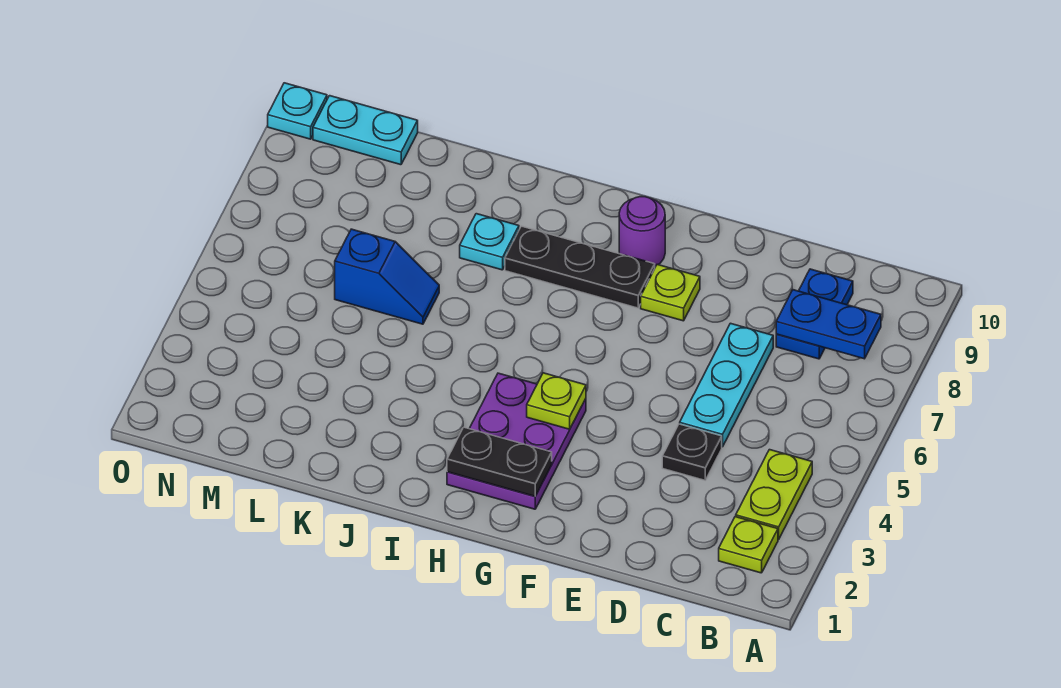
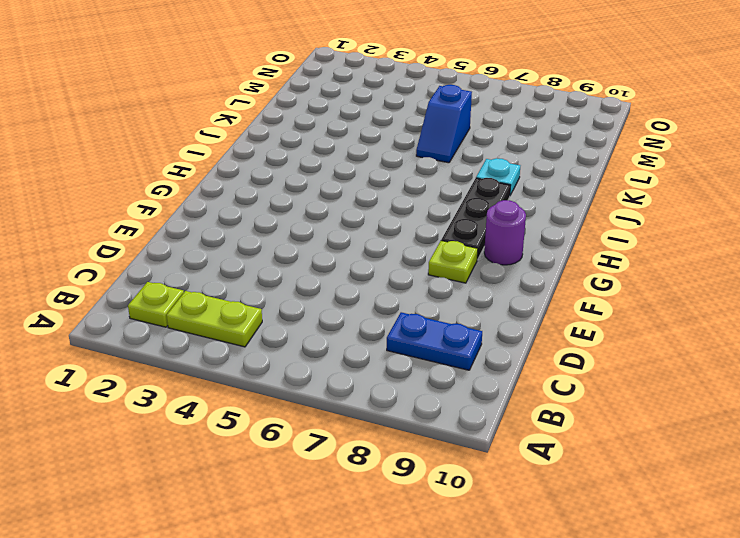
none -> black plate D4 level 1
none -> cyan plate D5:D7 level 1
none -> purple plate G2:H4 level 1

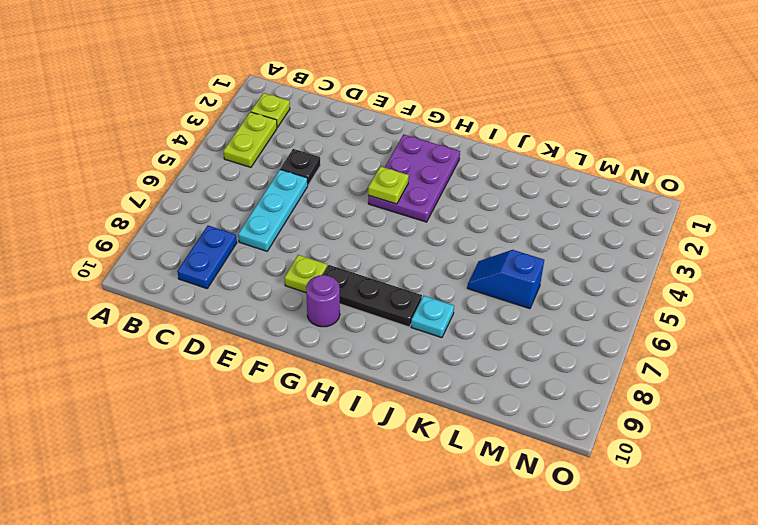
none -> cyan plate M10:N10 level 1
none -> cyan plate O10 level 1
none -> blue plate B8:C8 level 2

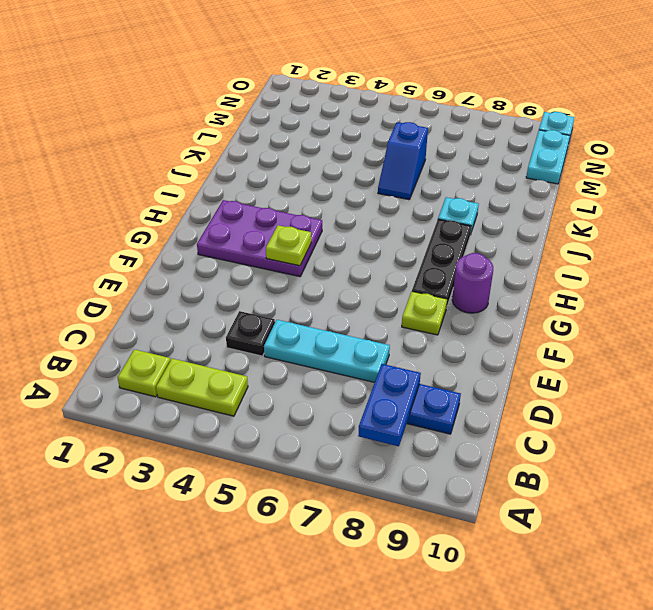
none -> black plate G2:H2 level 2

